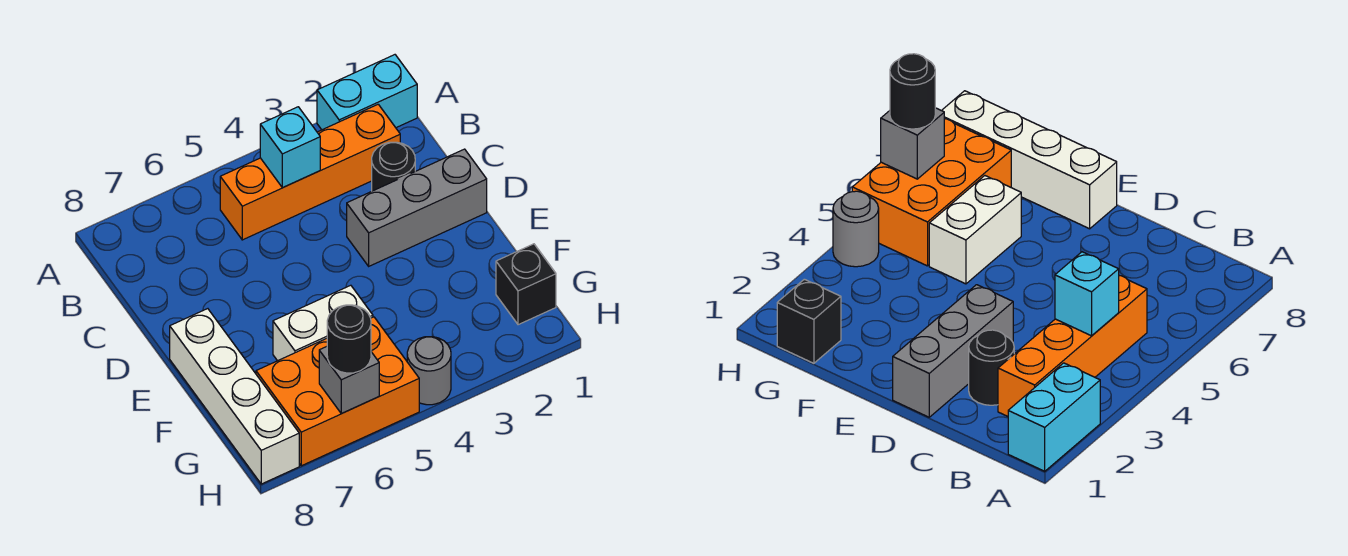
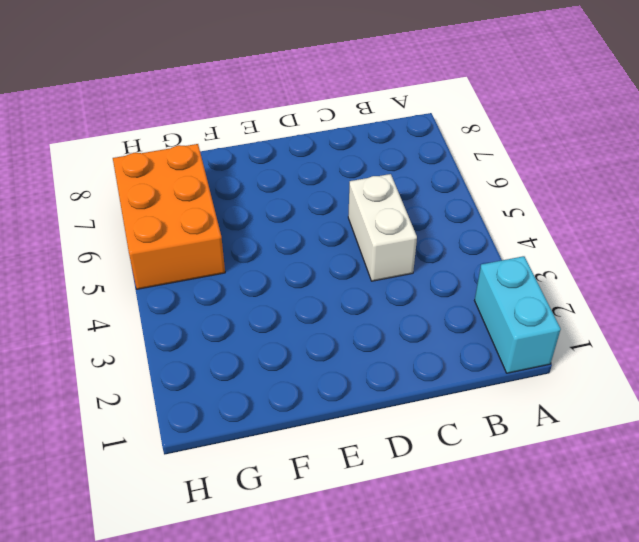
white brick C4:C5 level 1 -> white brick F5:F6 level 1
none -> orange brick B2:B5 level 1
none -> black round brick C2 level 1
none -> grey brick D1:D3 level 1

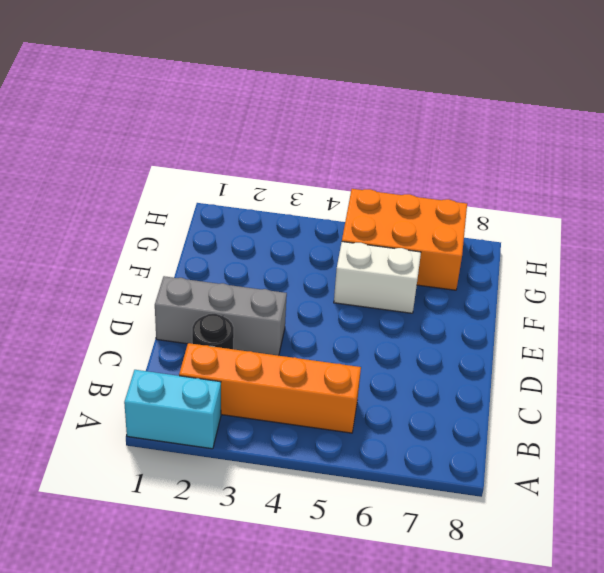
none -> white brick E8:H8 level 1
none -> black brick G1 level 1
none -> grey round brick H4 level 1

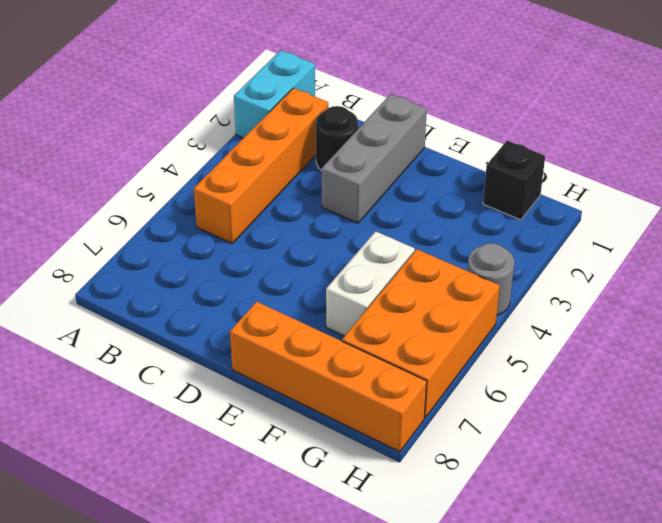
orange brick E8:H8 level 1 -> white brick E8:H8 level 1
none -> cyan brick B4 level 2
none -> grey brick H6 level 2
none -> black round brick H6 level 3

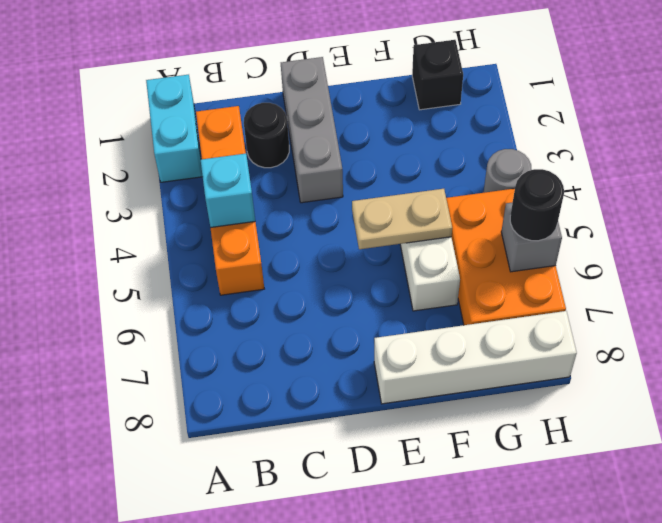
tan plate E5:F5 level 2 -> none

